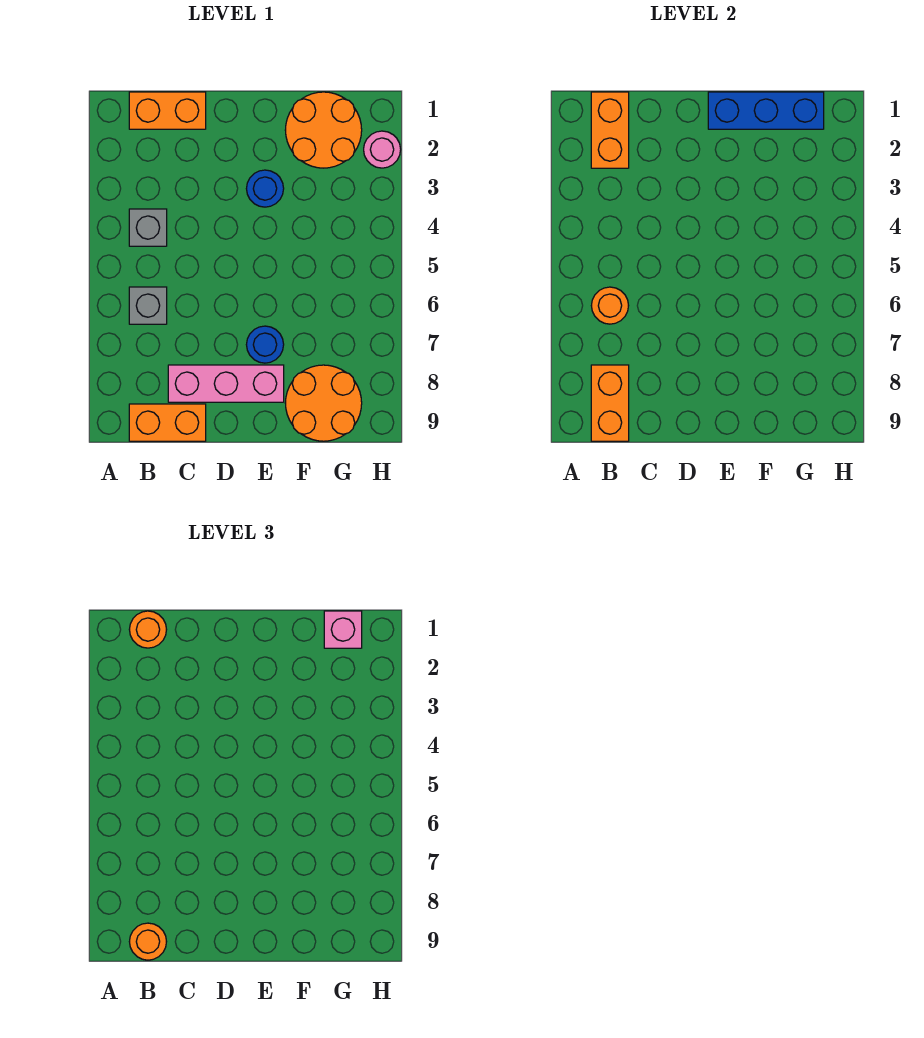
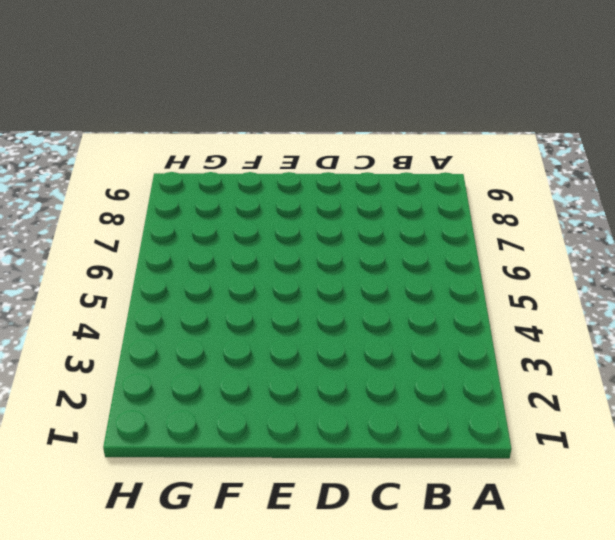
none -> orange brick B1:C1 level 1
none -> grey brick B4 level 1
none -> grey brick B6 level 1

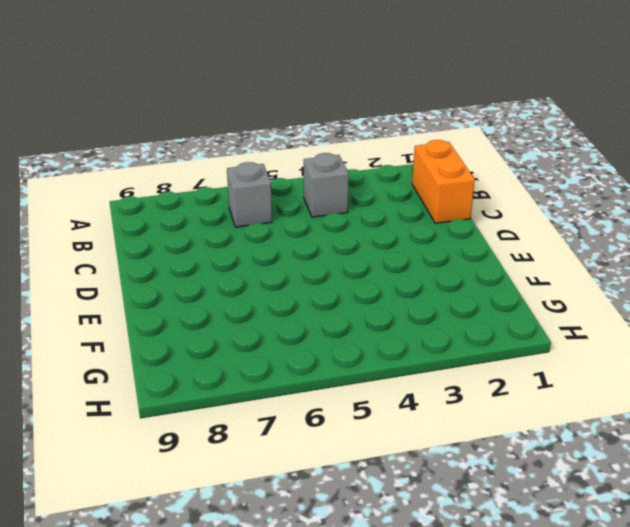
none -> orange brick B9:C9 level 1
none -> pink brick C8:E8 level 1
none -> blue round brick E3 level 1

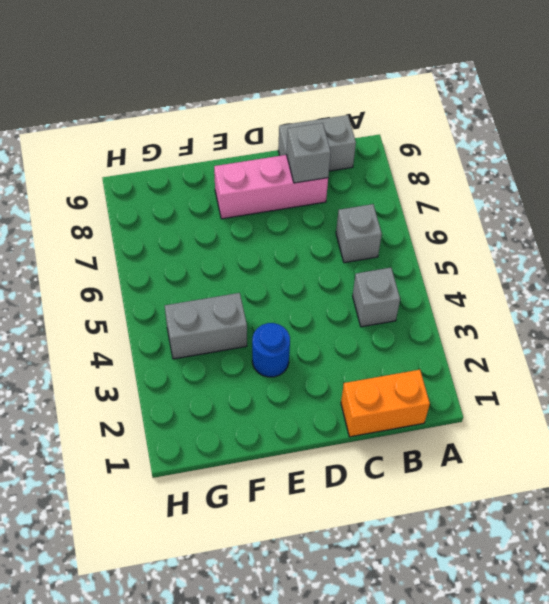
grey brick B9:C9 level 1 -> orange brick B9:C9 level 1
grey brick C8 level 2 -> none
grey brick F4:G4 level 1 -> none
none -> blue round brick E7 level 1
none -> orange round brick F1:G2 level 1
none -> orange round brick F8:G9 level 1

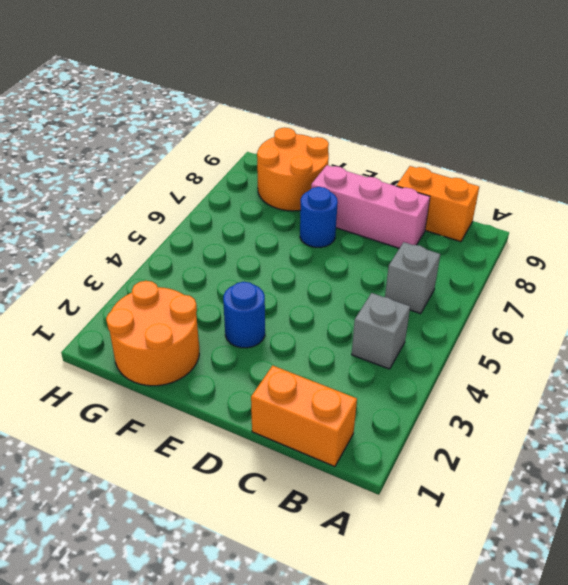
none -> pink round brick H2 level 1
none -> orange brick B1:B2 level 2
none -> orange round brick B6 level 2

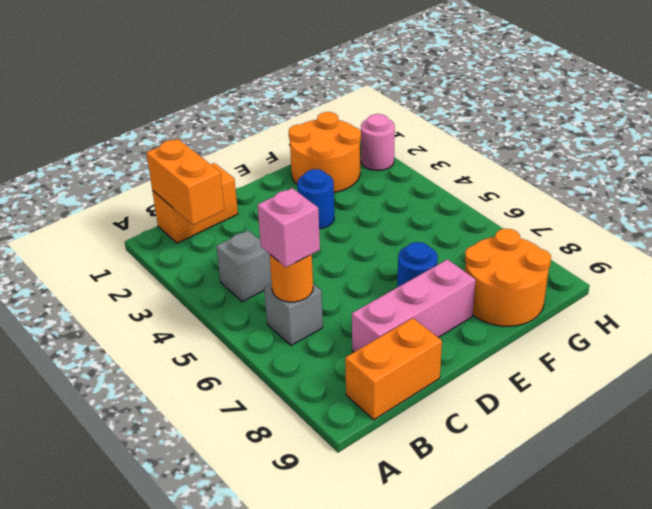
pink brick B6 level 3 -> pink brick G1 level 3
none -> orange brick B8:B9 level 2
none -> blue brick E1:G1 level 2
none -> orange round brick B1 level 3

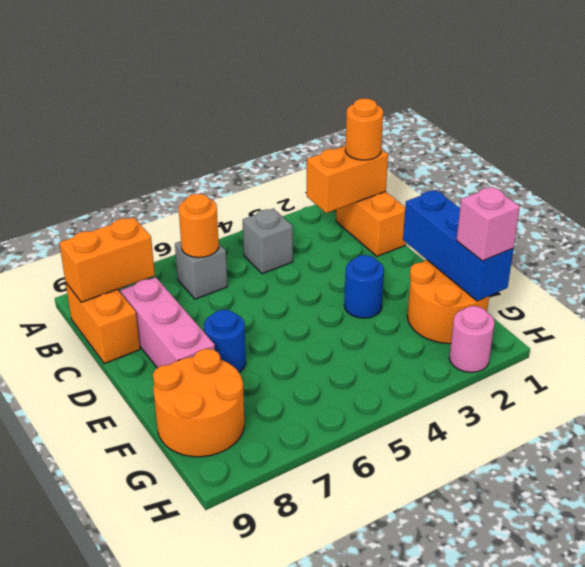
none -> orange round brick B9 level 3

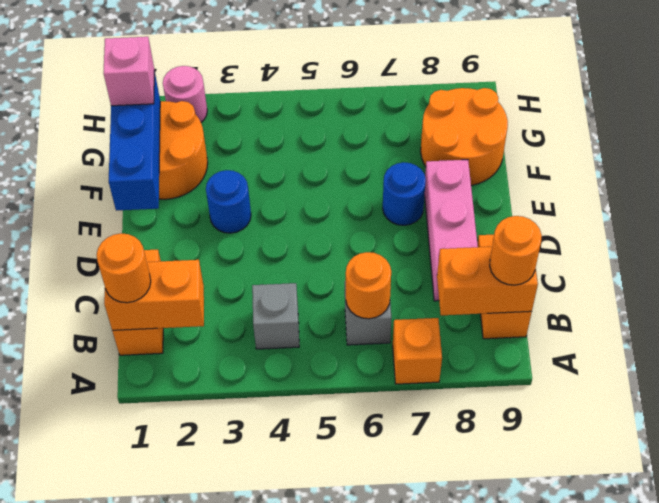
orange brick A7 level 1 -> none

